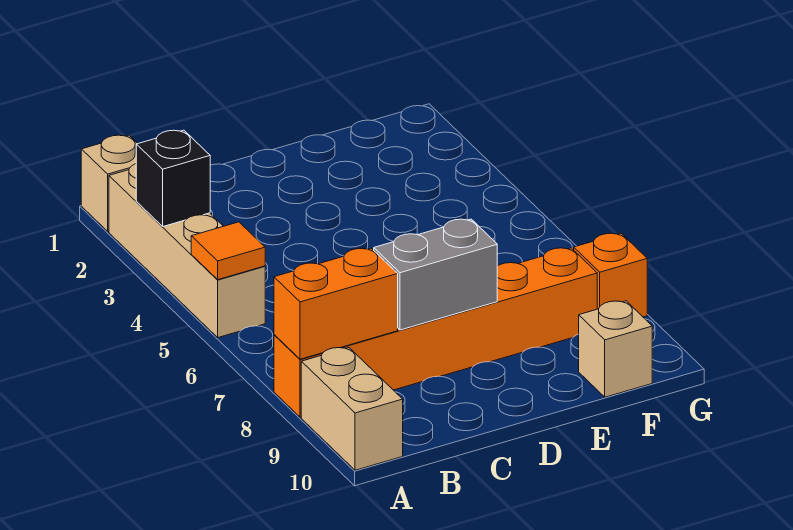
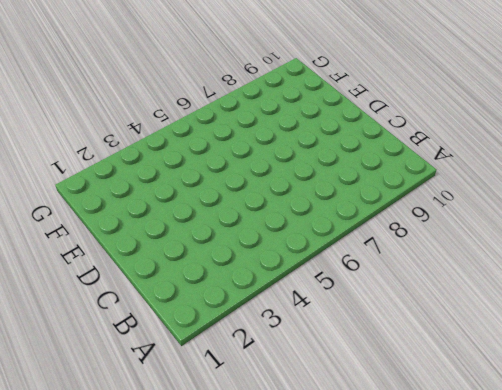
none -> tan brick A1 level 1
none -> tan brick A2:A5 level 1

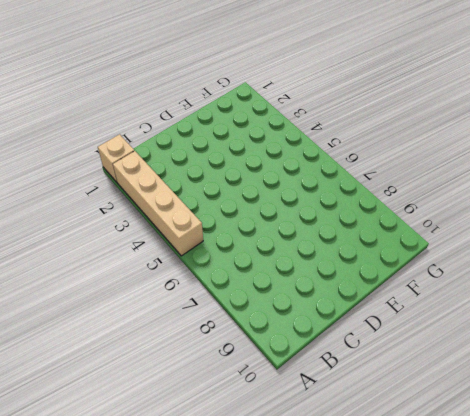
none -> orange brick A8:F8 level 1
none -> tan brick A9:A10 level 1

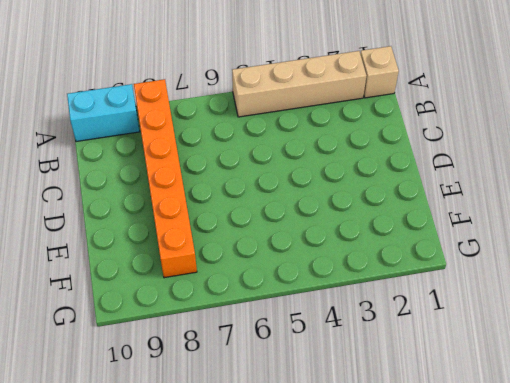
cyan brick A9:A10 level 1 -> tan brick A9:A10 level 1
none -> tan brick F10 level 1
none -> orange brick G8 level 1

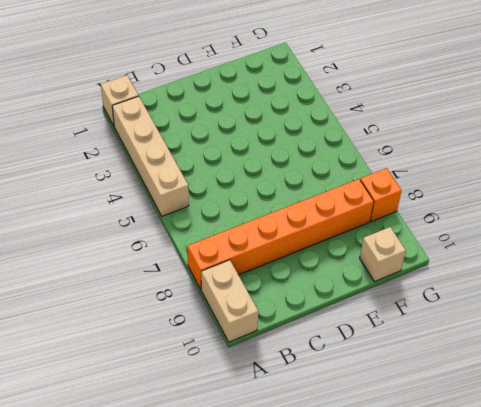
none -> black brick A3 level 2
none -> orange tile A5 level 2

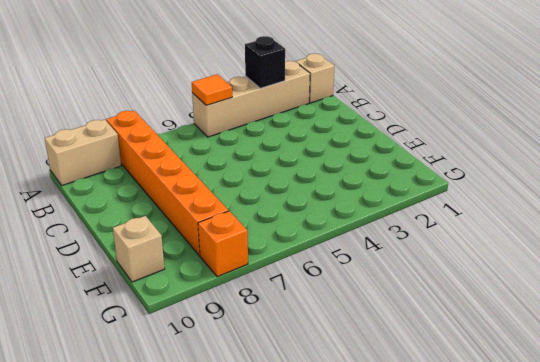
none -> orange brick A8:B8 level 2
none -> grey brick C8:D8 level 2

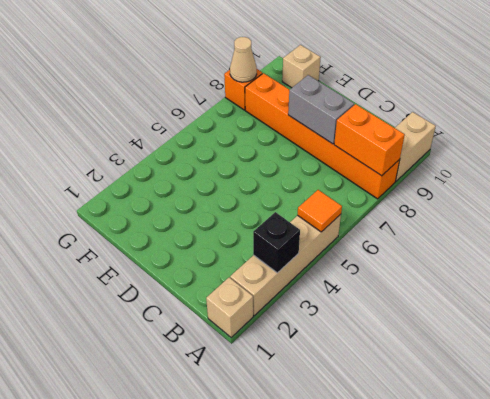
tan cone G8 level 2 -> none

